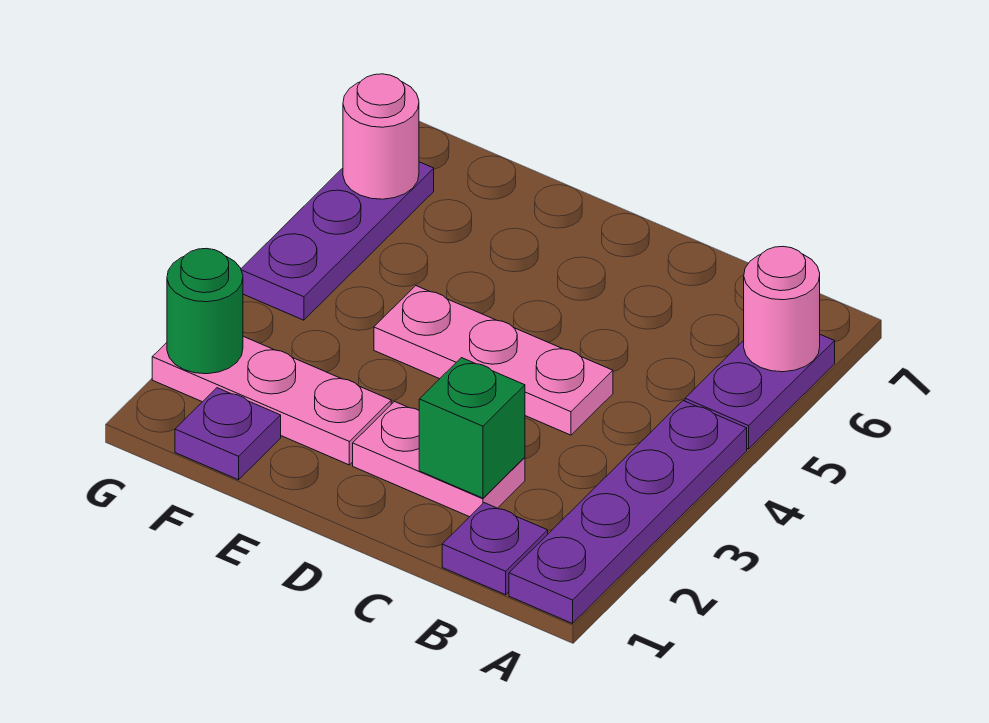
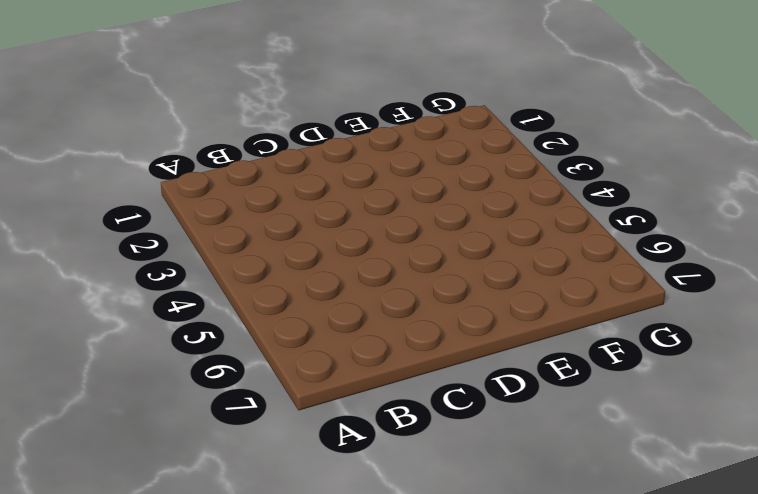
none -> purple plate A1:A4 level 1
none -> purple plate A5:A6 level 1
none -> purple plate B1 level 1

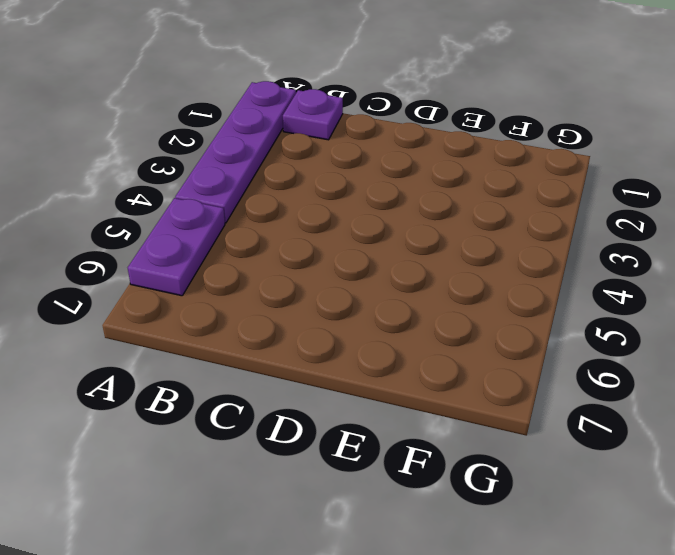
none -> pink plate C2:D2 level 1
none -> pink plate C4:E4 level 1
none -> pink plate E2:G2 level 1

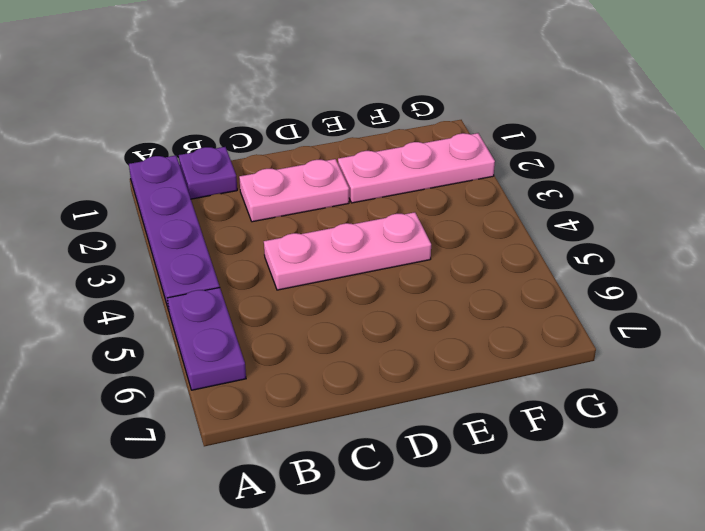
none -> purple plate F1 level 1
none -> purple plate G4:G6 level 1
none -> pink round brick A6 level 2

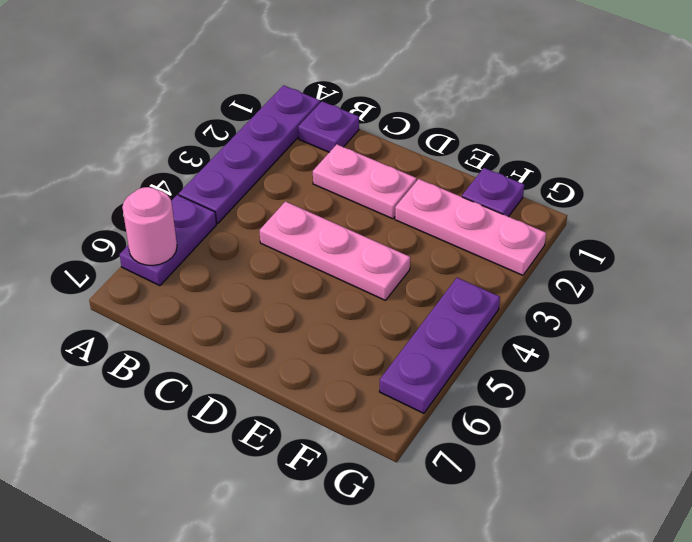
none -> green brick C2 level 2
none -> green round brick G2 level 2
none -> pink round brick G6 level 2

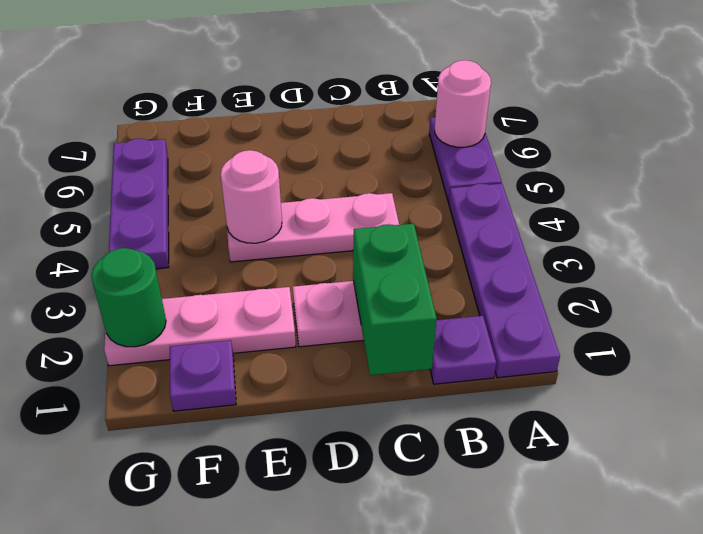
green brick C1:C2 level 2 -> green brick C2 level 2
pink round brick E4 level 2 -> pink round brick G6 level 2

